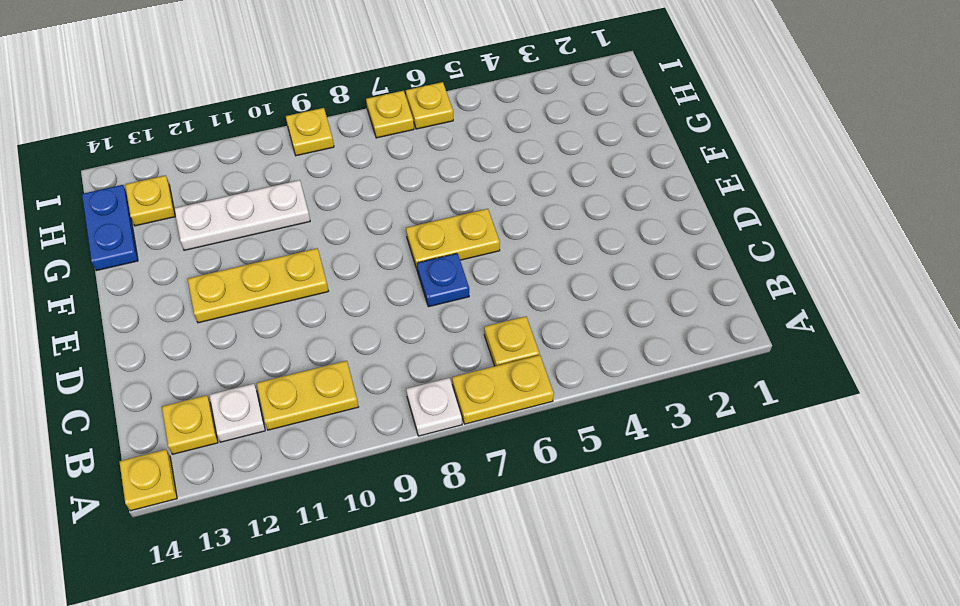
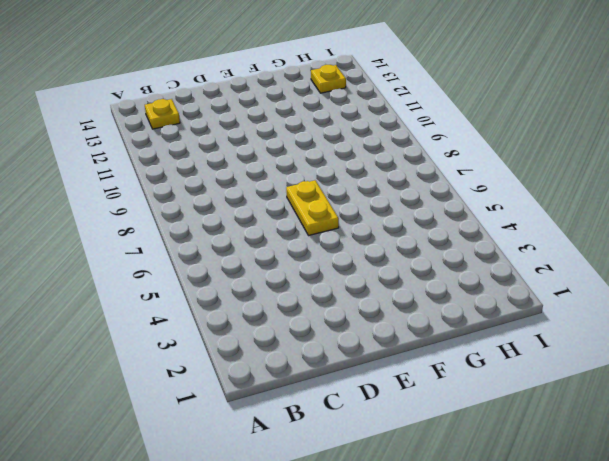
none -> yellow plate A6:A7 level 1
none -> white plate A8 level 1
none -> yellow plate A14 level 1

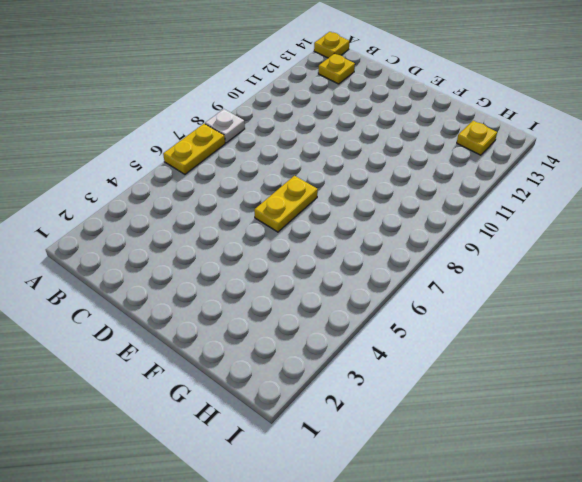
none -> yellow plate B6 level 1
none -> yellow plate B10:B11 level 1
none -> white plate B12 level 1

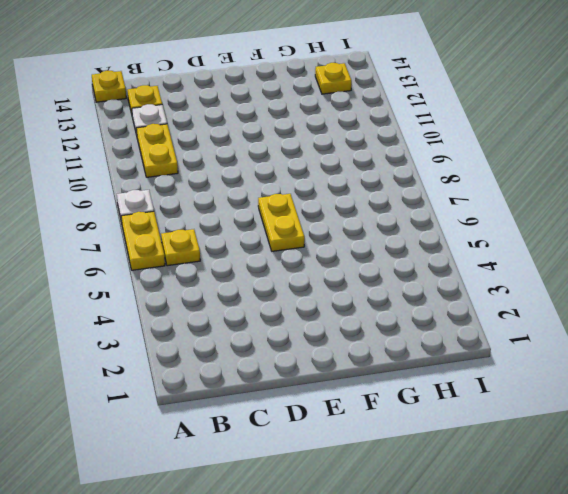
none -> blue plate D7 level 1
none -> yellow plate E10:E12 level 1
none -> white plate G10:G12 level 1

